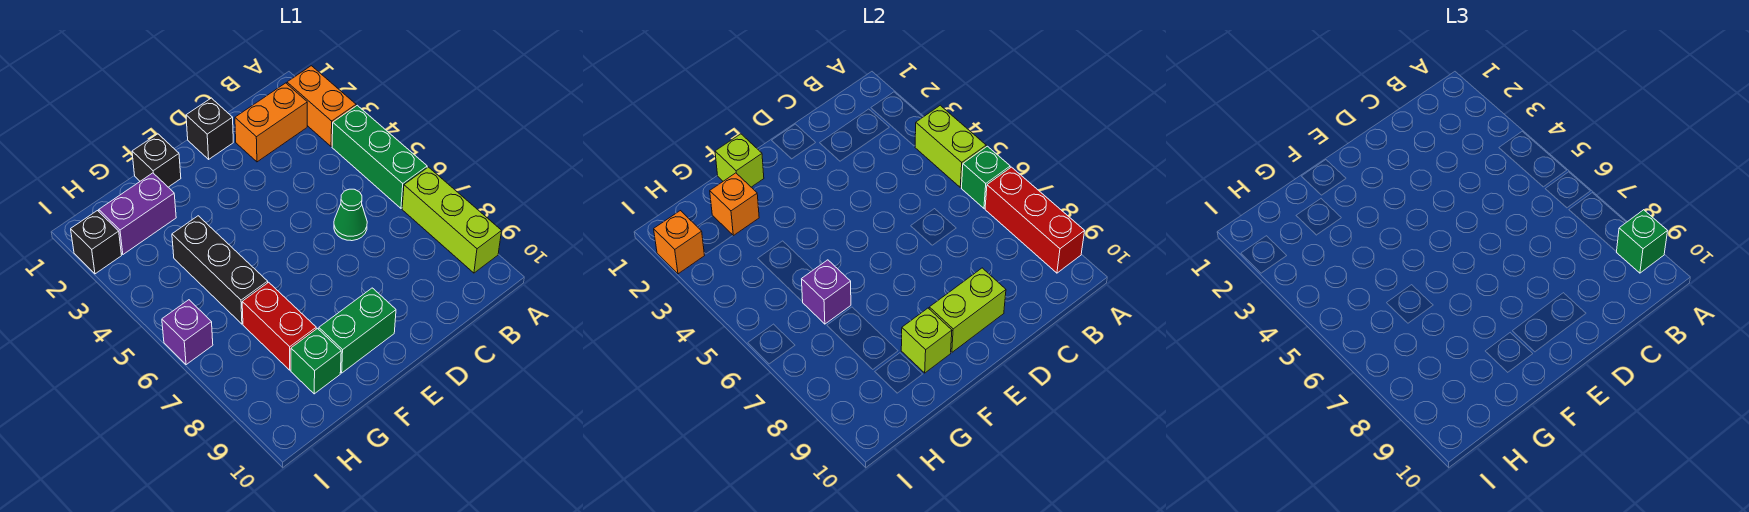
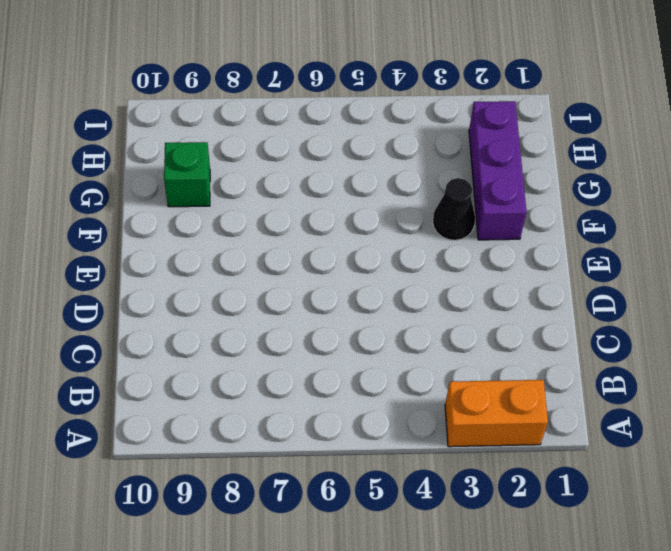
purple brick F2:H2 level 1 -> purple brick G2:H2 level 1
black cone F3 level 1 -> none
none -> green brick A4:A6 level 1
none -> lime brick A7:A9 level 1
none -> orange brick B2:C2 level 1

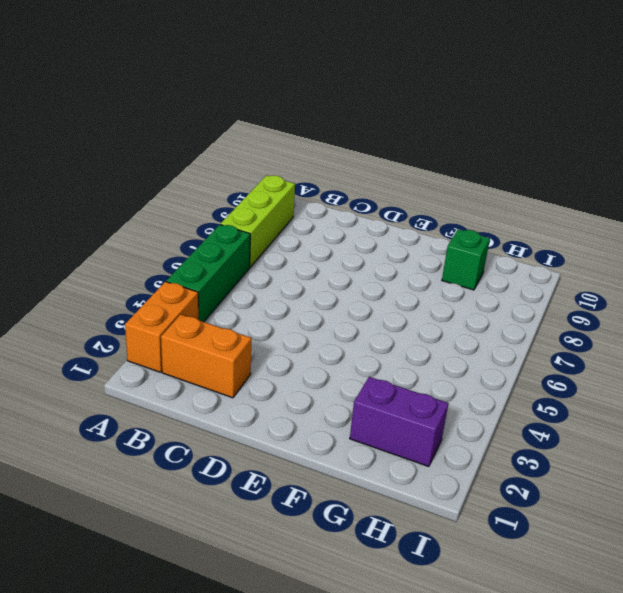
none -> green cone C6 level 1
none -> black brick D1 level 1
none -> green brick E9:F9 level 1

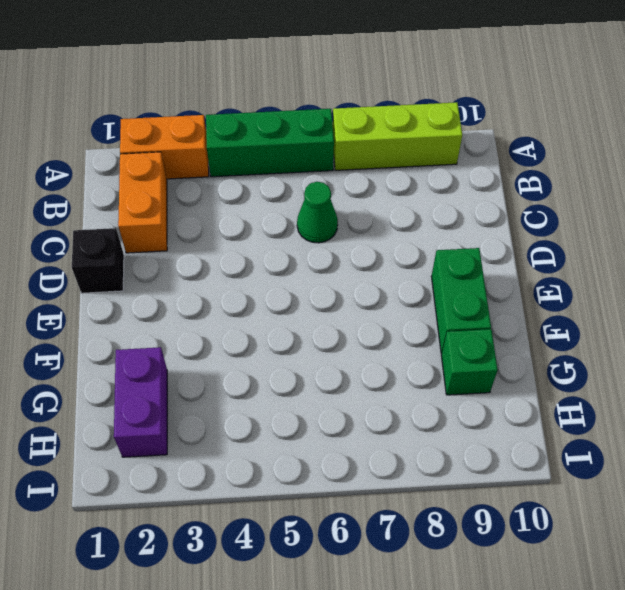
none -> black brick F1 level 1
none -> black brick G4:G6 level 1
none -> red brick G7:G8 level 1

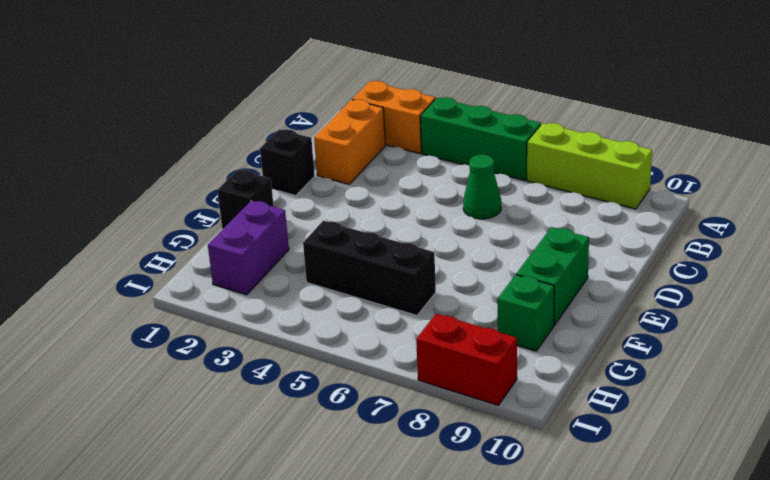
red brick I8:I9 level 1 -> red brick G7:G8 level 1
none -> black brick I2 level 1
none -> purple brick I6 level 1
none -> lime brick A4:A5 level 2

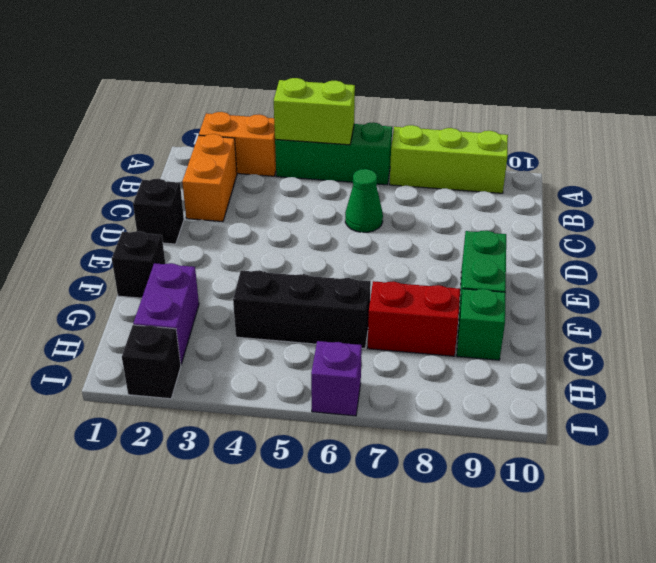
none -> green brick A6 level 2
none -> red brick A7:A9 level 2
none -> lime brick D9:E9 level 2

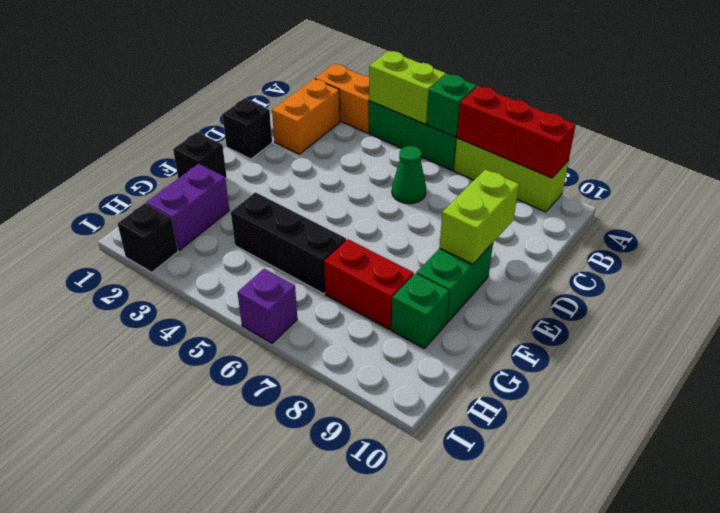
none -> lime brick F1 level 2
none -> lime brick F9 level 2
none -> orange brick G2 level 2

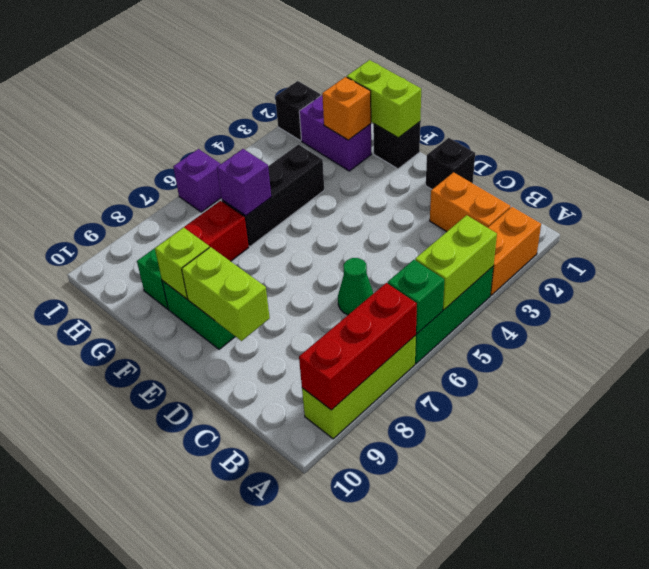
lime brick F1:G1 level 2 -> lime brick F1 level 2
none -> orange brick I2 level 2
none -> green brick A9 level 3

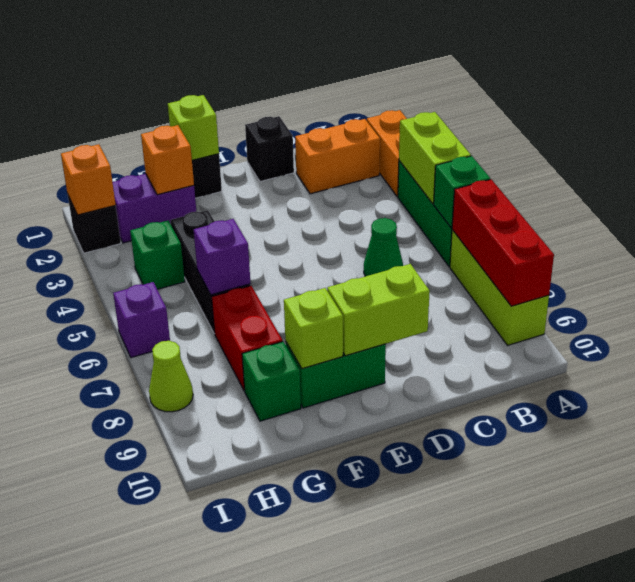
green brick H4 level 1 -> green brick A9 level 3
lime cone I8 level 1 -> none

